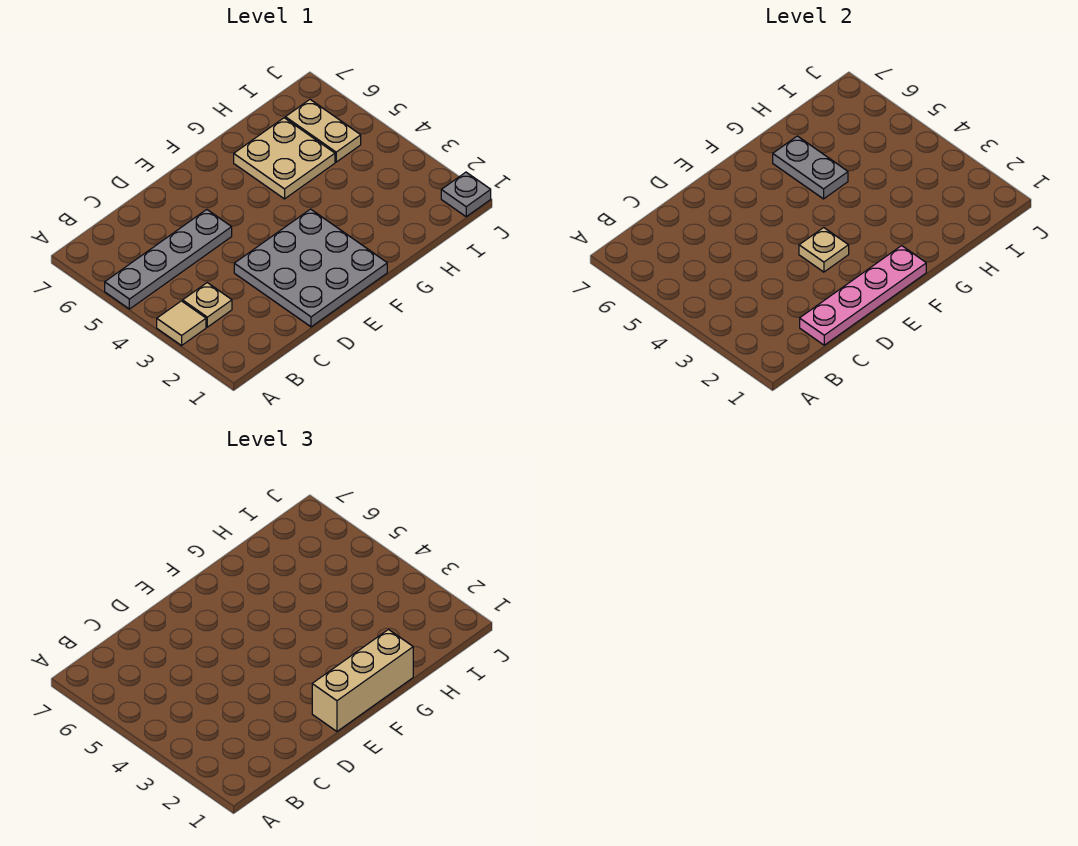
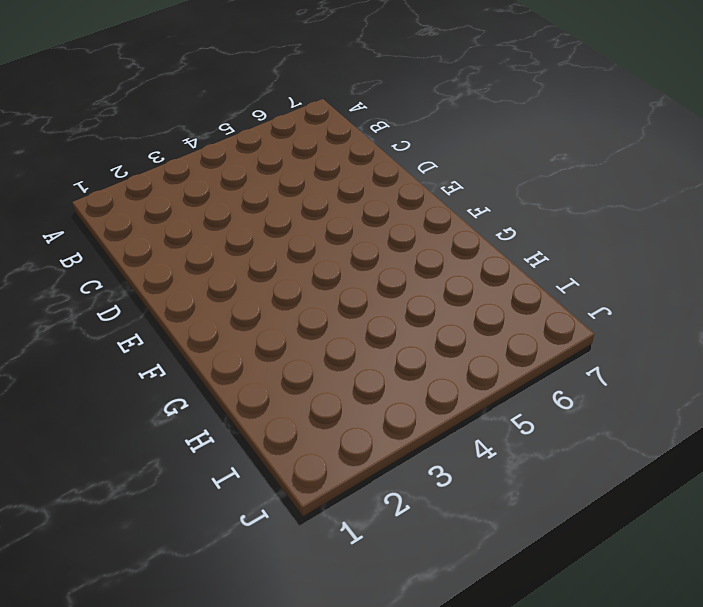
none -> tan tile A3 level 1
none -> grey plate A5:D5 level 1

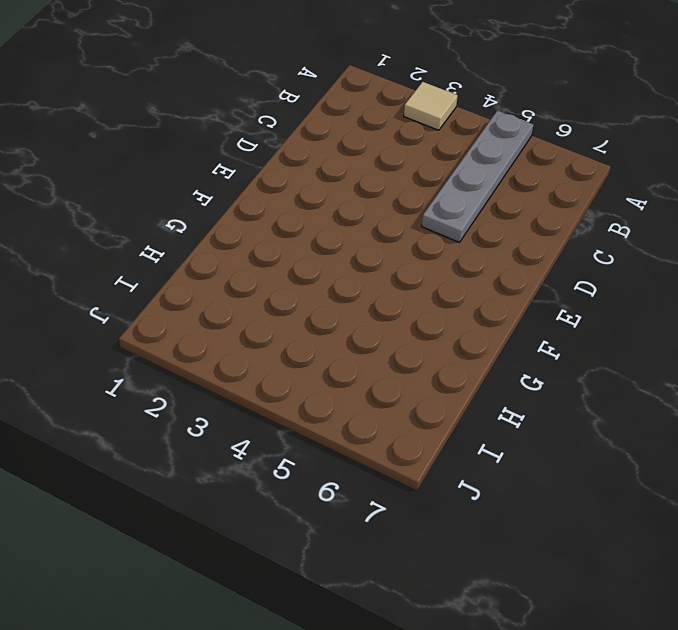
none -> tan plate B3 level 1
none -> grey plate D1:F3 level 1

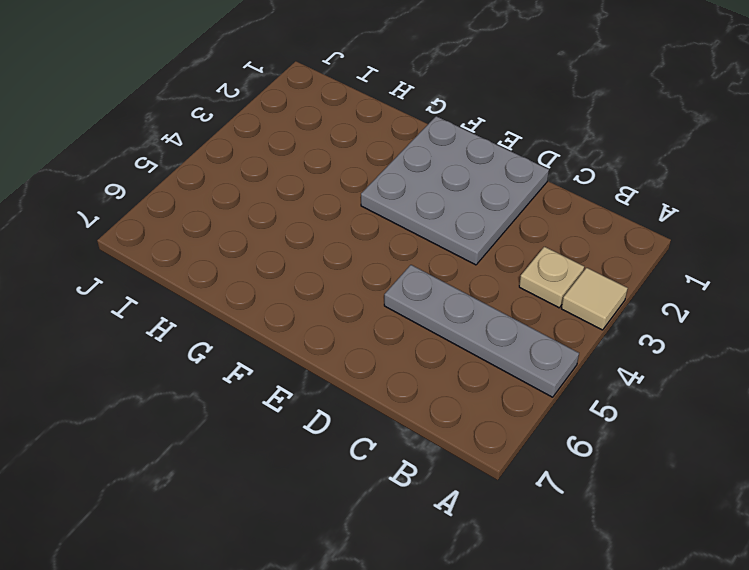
none -> tan plate G5:H6 level 1
none -> tan plate I5:I6 level 1

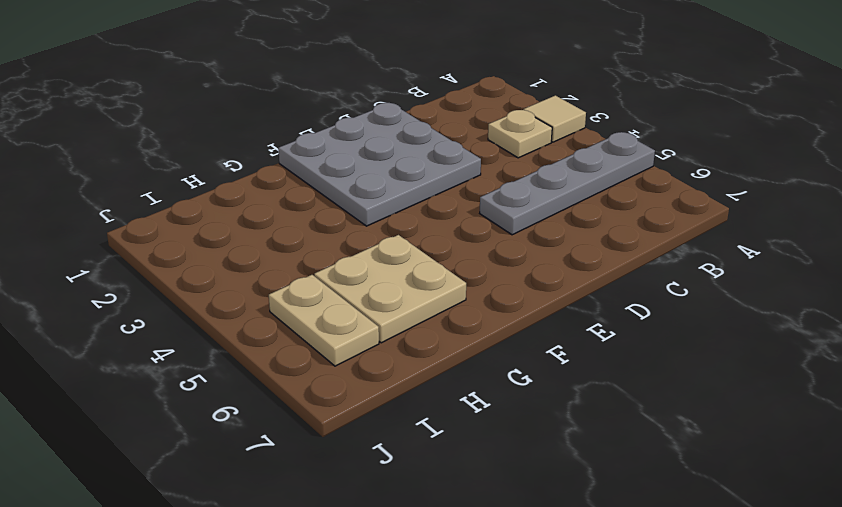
none -> grey plate J1 level 1
none -> pink plate C1:F1 level 2

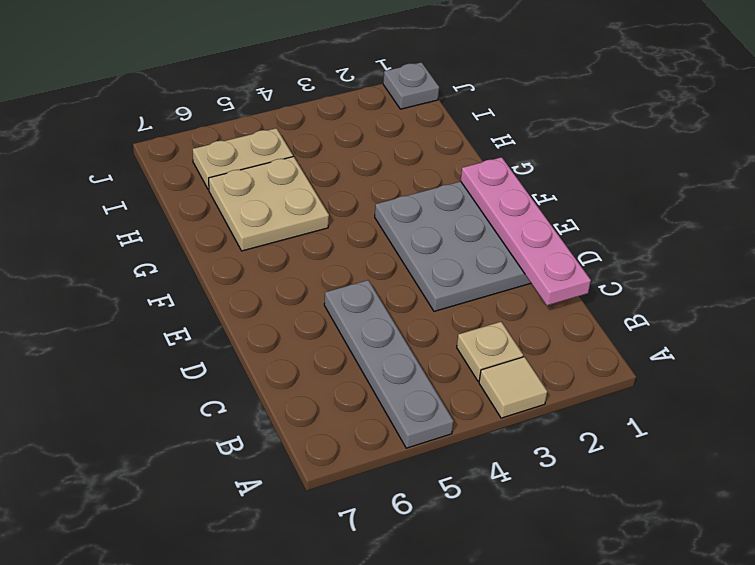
none -> tan plate E3 level 2
none -> grey plate G5:G6 level 2

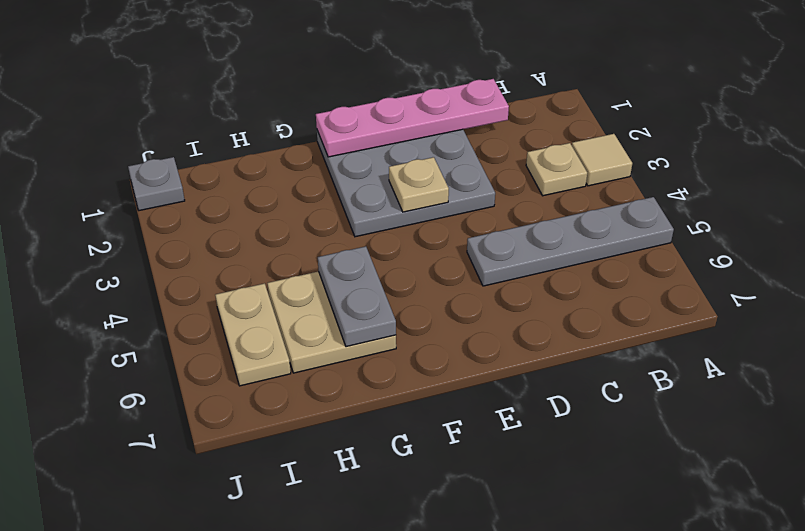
none -> tan brick E1:G1 level 3

